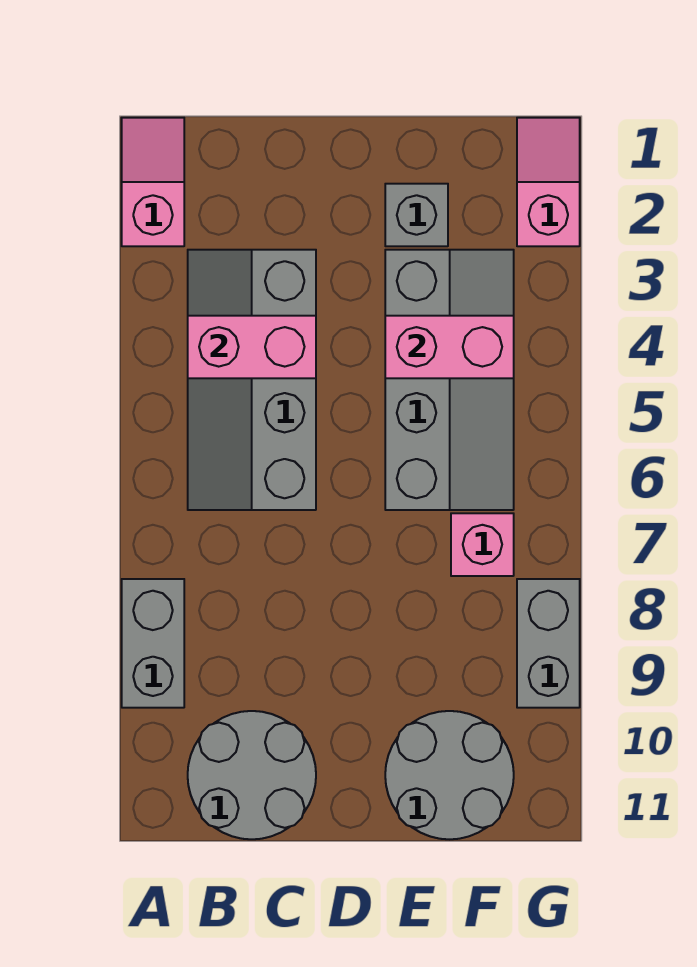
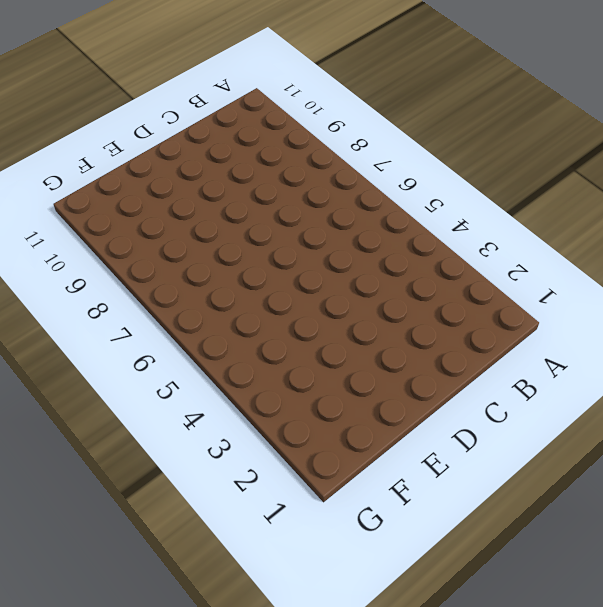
none -> pink slope A1:A2 level 1 top 2
none -> grey brick A8:A9 level 1
none -> grey slope B3:C6 level 1 top C

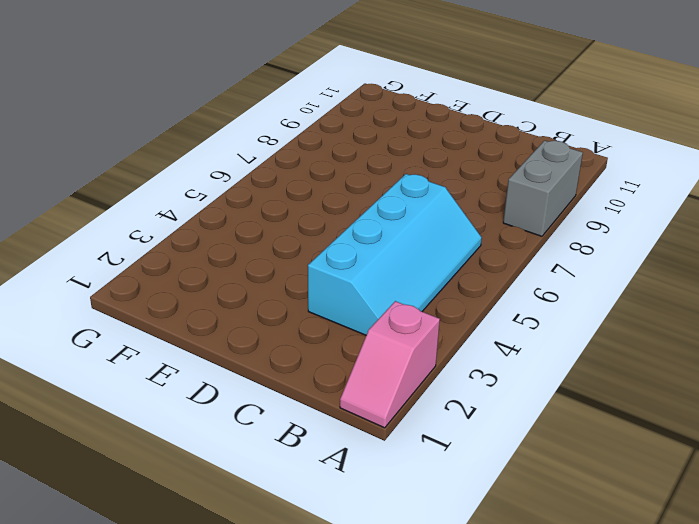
cyan slope B3:C6 level 1 top C -> grey slope B3:C6 level 1 top C
none -> grey round brick B10:C11 level 1
none -> grey brick E2 level 1
none -> grey slope E3:F6 level 1 top E

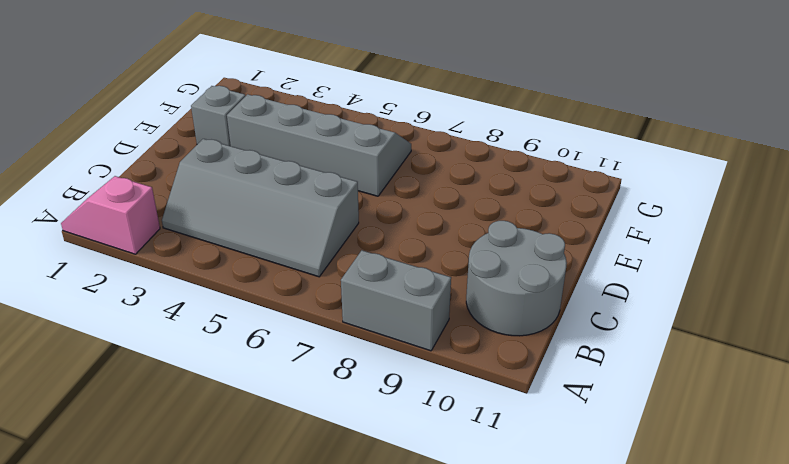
none -> grey round brick E10:F11 level 1
none -> pink brick F7 level 1
none -> pink slope G1:G2 level 1 top 2

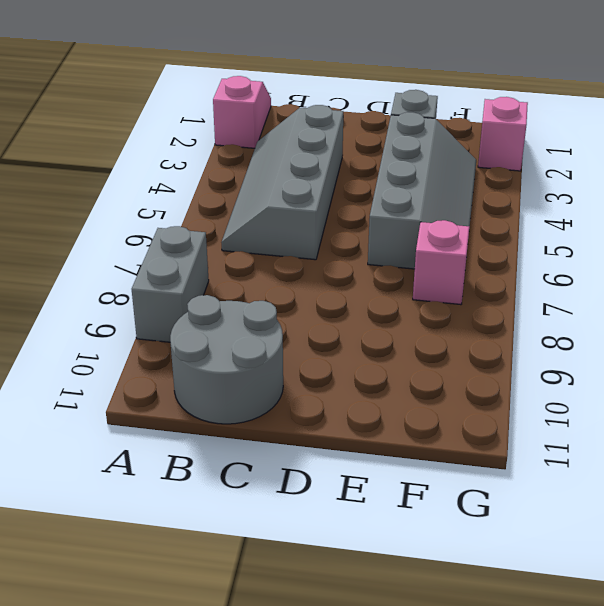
none -> grey round brick E10:F11 level 1
none -> grey brick G8:G9 level 1
none -> pink brick B4:C4 level 2

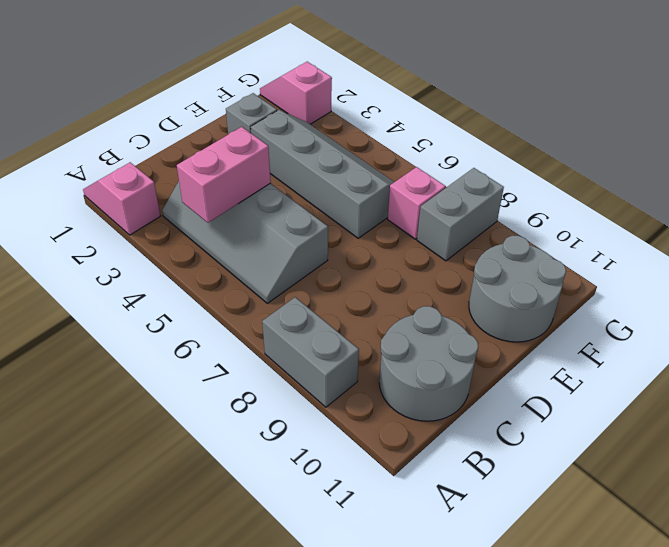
grey brick F8:G8 level 1 -> grey brick G8:G9 level 1
none -> pink brick E4:F4 level 2

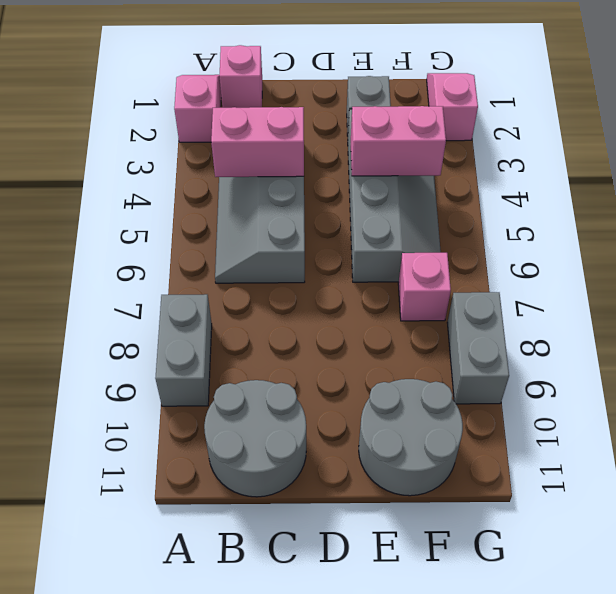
pink brick B1 level 1 -> none

